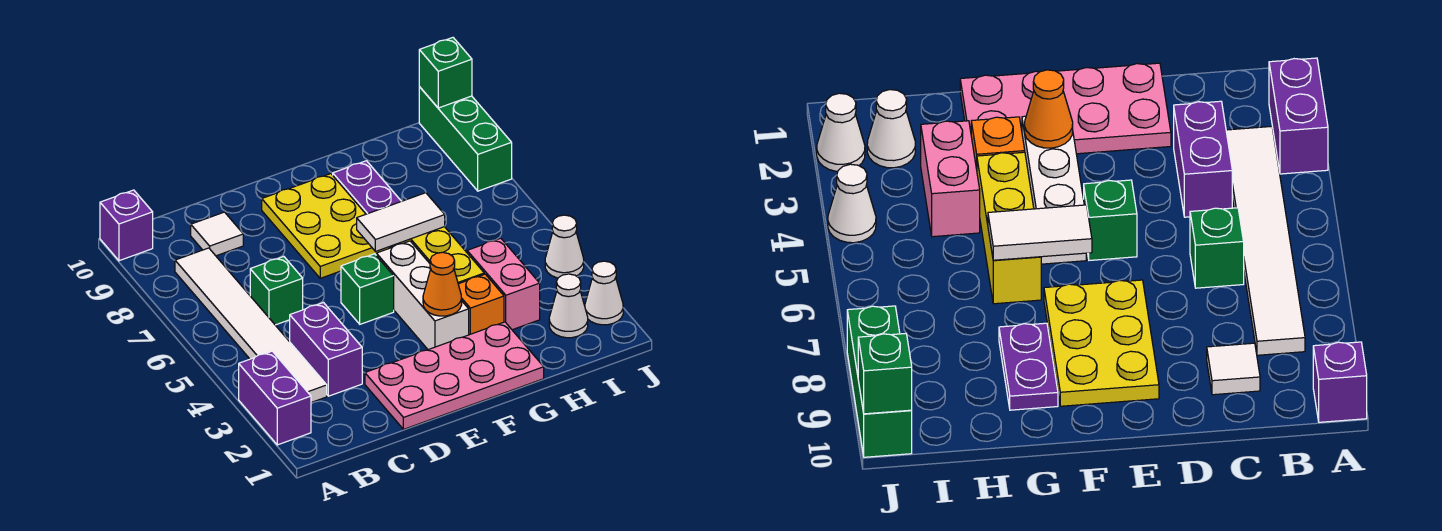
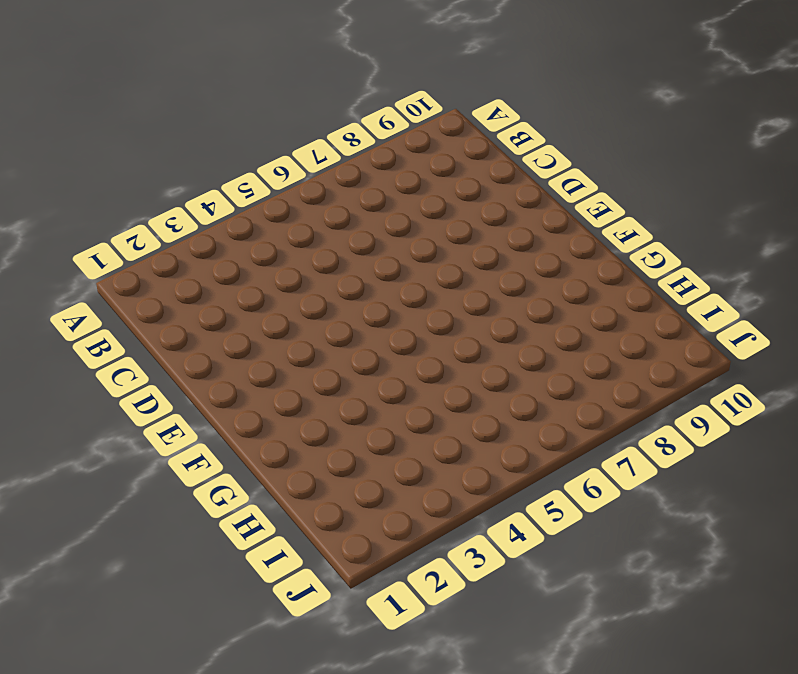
none -> purple brick A2:A3 level 1
none -> purple brick A10 level 1
none -> white tile B3:B8 level 1

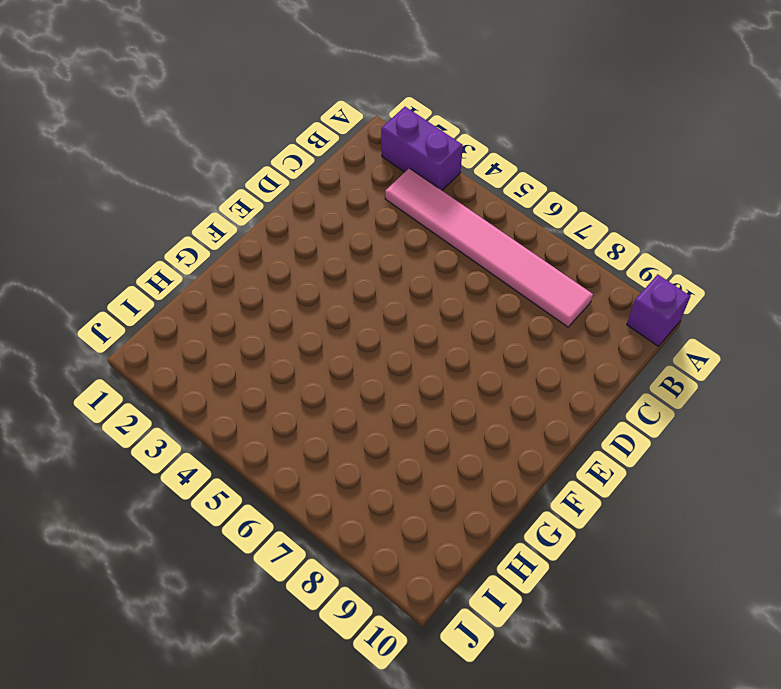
pink tile B3:B8 level 1 -> white tile B3:B8 level 1
none -> purple brick C3:C4 level 1
none -> green brick C6 level 1
none -> white tile C9 level 1

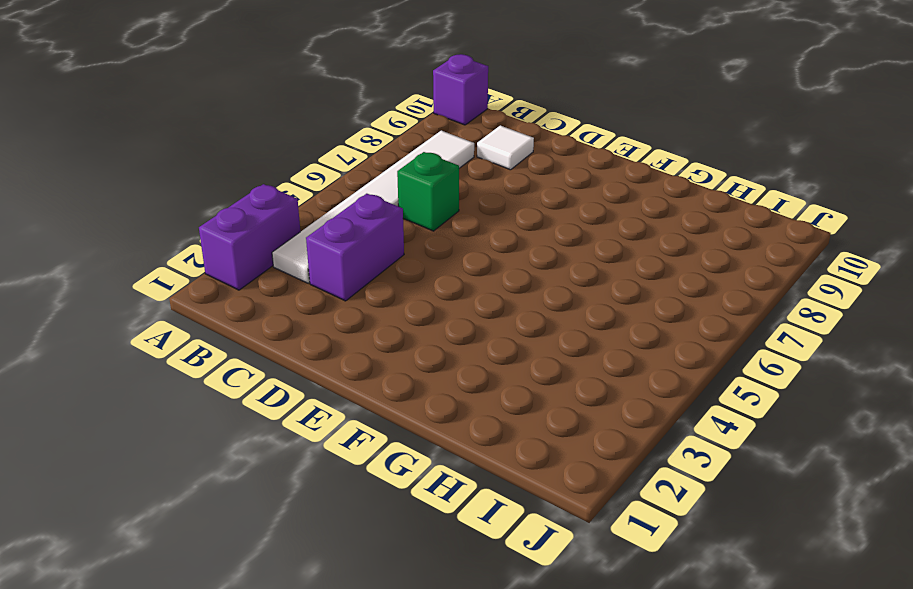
none -> pink plate D1:G2 level 1
none -> green brick E5 level 1
none -> yellow plate E7:F9 level 1

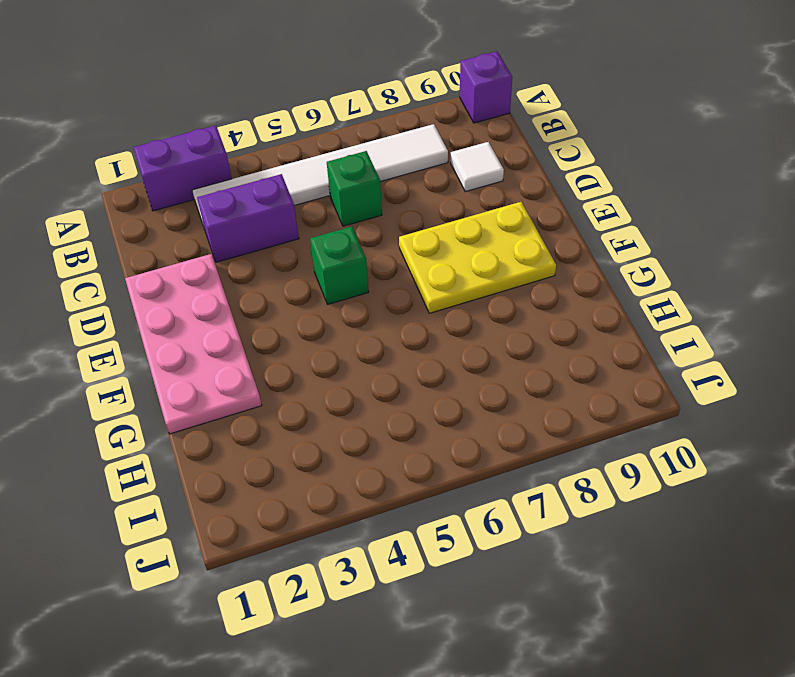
none -> white brick F3:F5 level 1
none -> orange brick G3 level 1
none -> yellow brick G4:G6 level 1

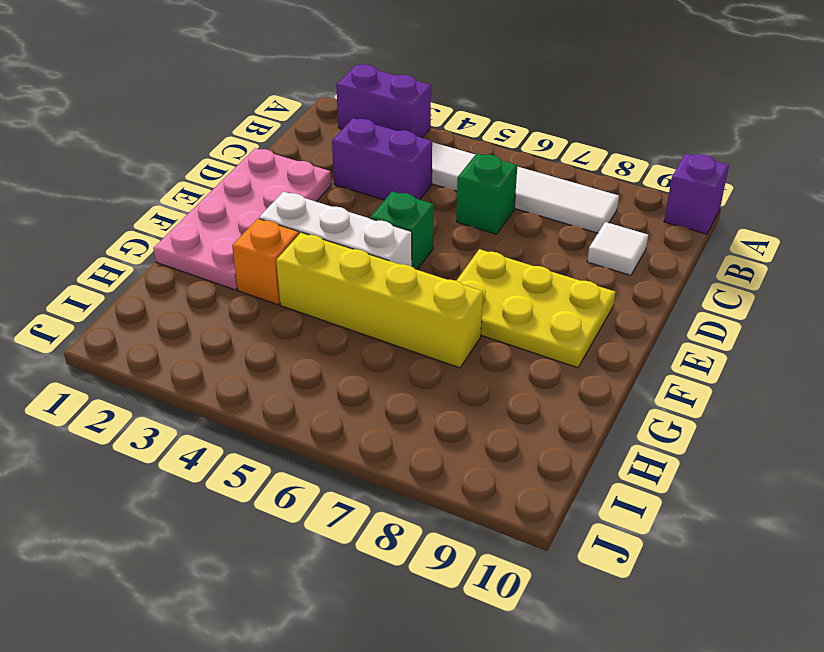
yellow brick G4:G7 level 1 -> yellow brick G4:G6 level 1
none -> purple plate G8:G9 level 1
none -> pink brick H3:H4 level 1
none -> white cone I2 level 1

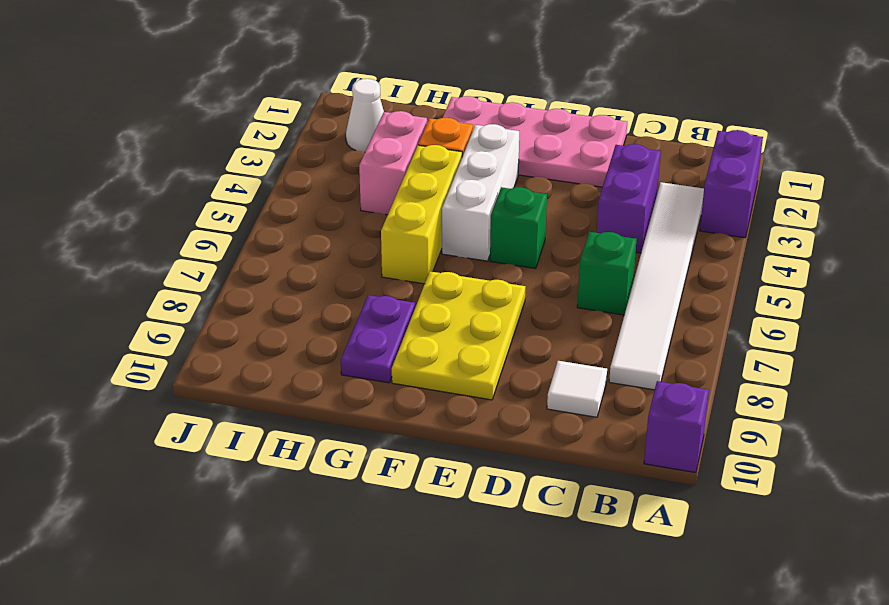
none -> white cone J2 level 1
none -> white cone J4 level 1
none -> green brick J8:J10 level 1

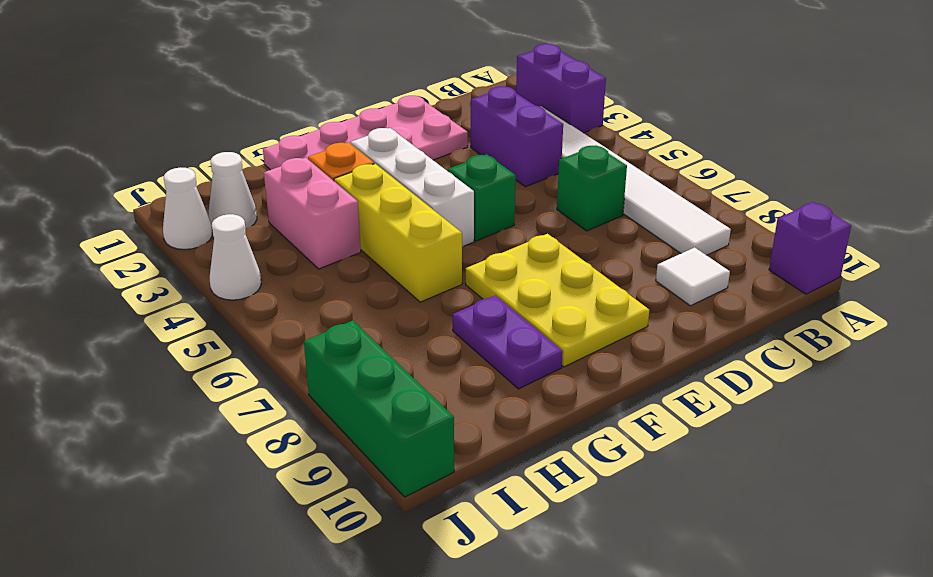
none -> orange cone F3 level 2
none -> white tile F6:G6 level 2
none -> green brick J10 level 2

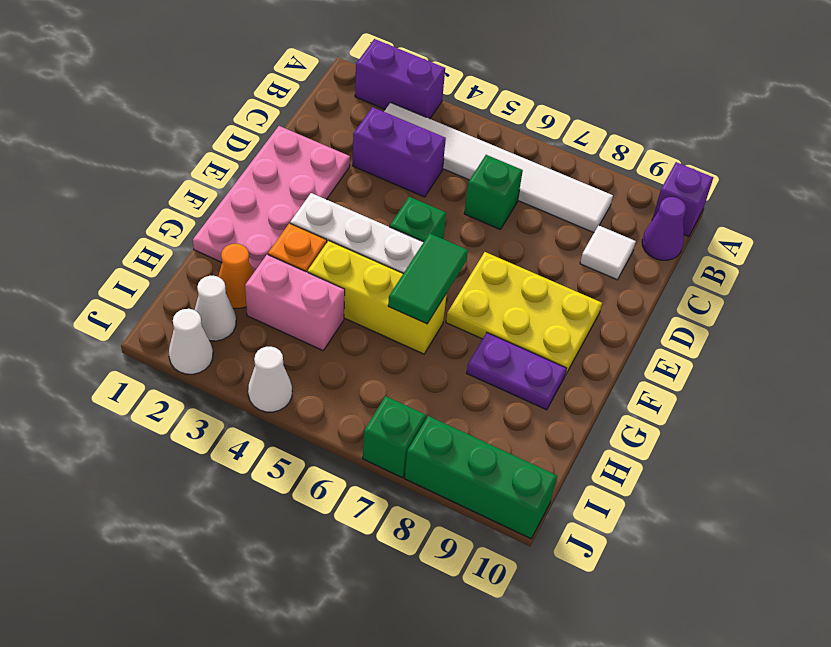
purple cone B10 level 1 -> none
green tile F6:G6 level 2 -> white tile F6:G6 level 2
orange cone H2 level 1 -> orange cone F3 level 2
green brick J7 level 1 -> green brick J10 level 2

